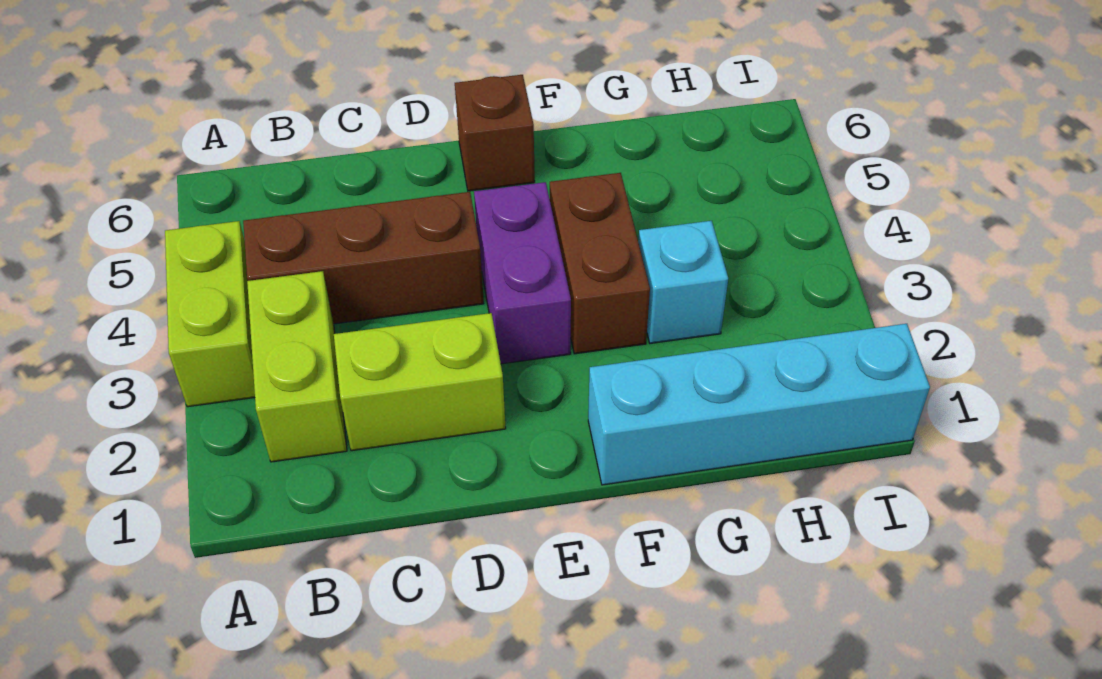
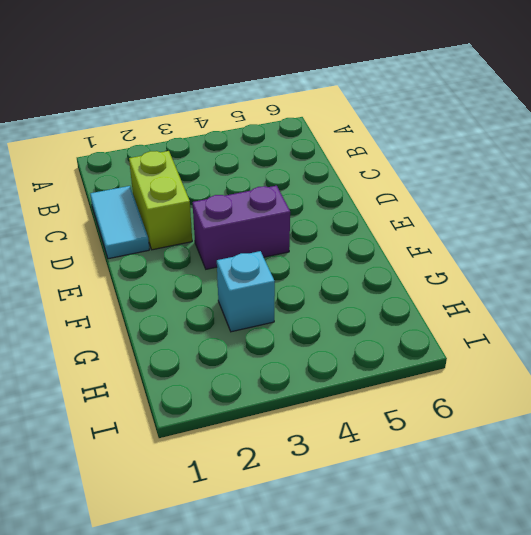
cyan tile C1:D1 level 1 -> none
none -> lime brick A3:A4 level 1
none -> lime brick B2:B3 level 1

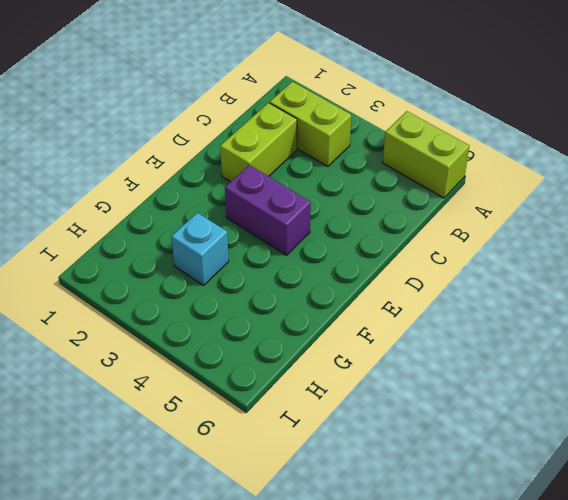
lime brick A5:A6 level 1 -> lime brick A3:A4 level 1
none -> brown brick B4:D4 level 1
none -> brown brick E6 level 1

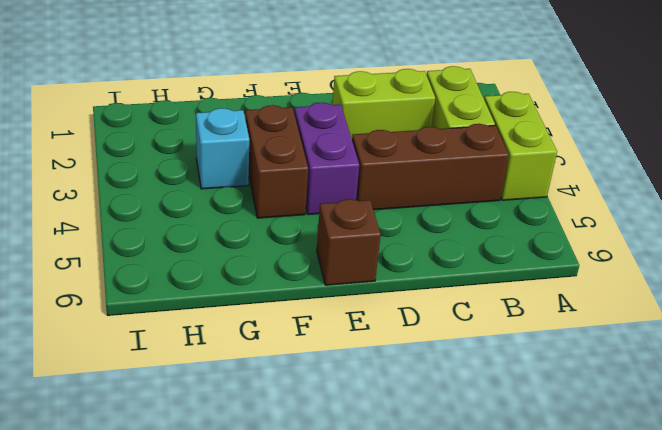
none -> cyan brick F1:I1 level 1

